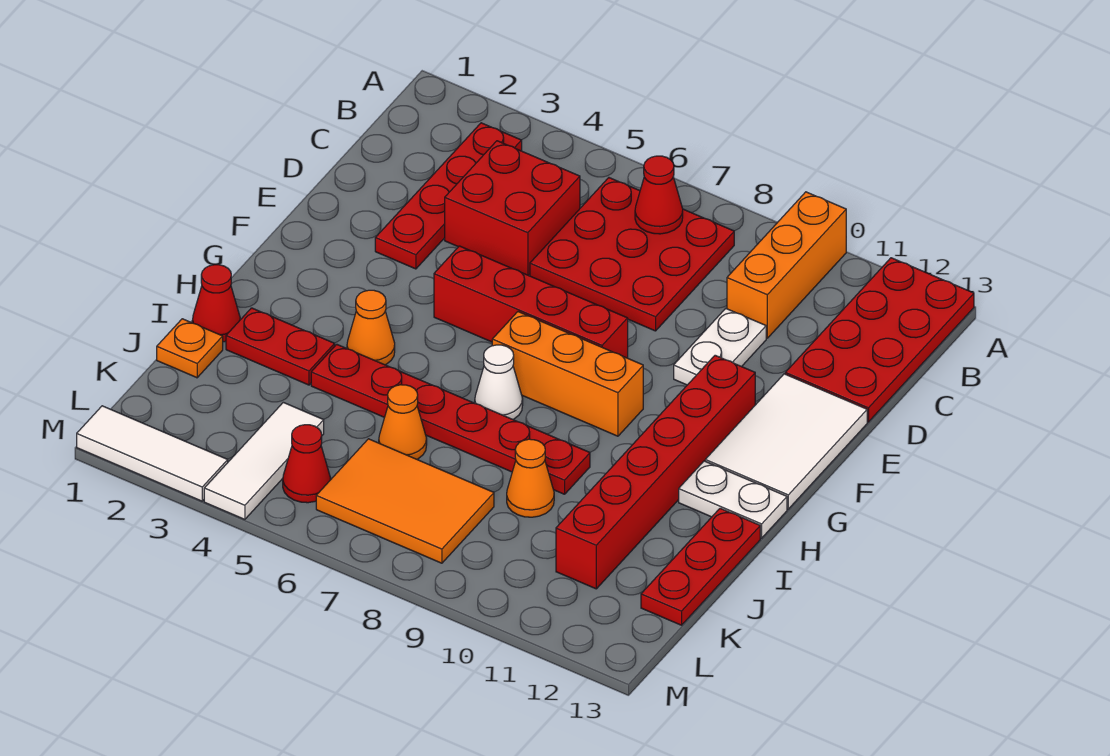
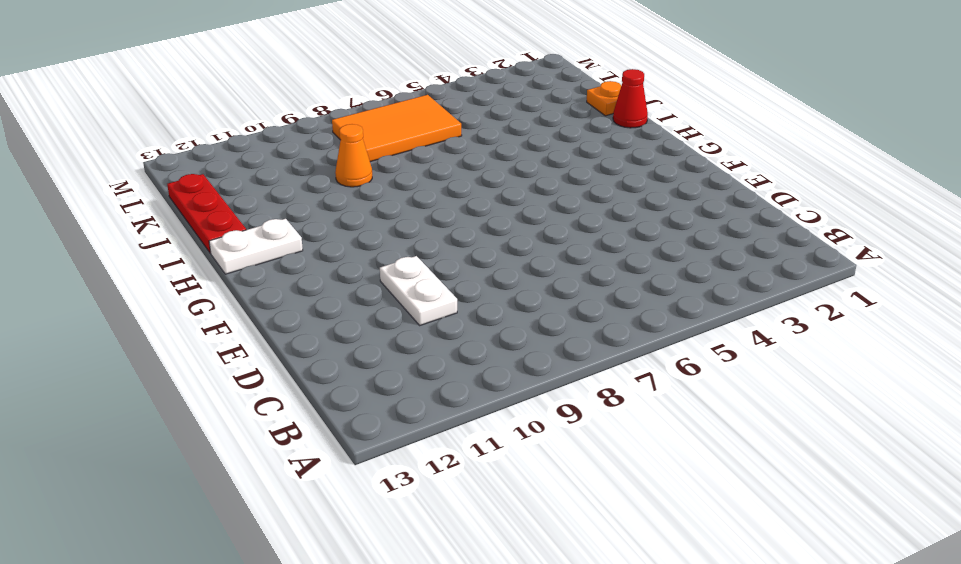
none -> orange brick A10:C10 level 1
none -> red plate A12:D13 level 1
none -> red plate B3:E3 level 1

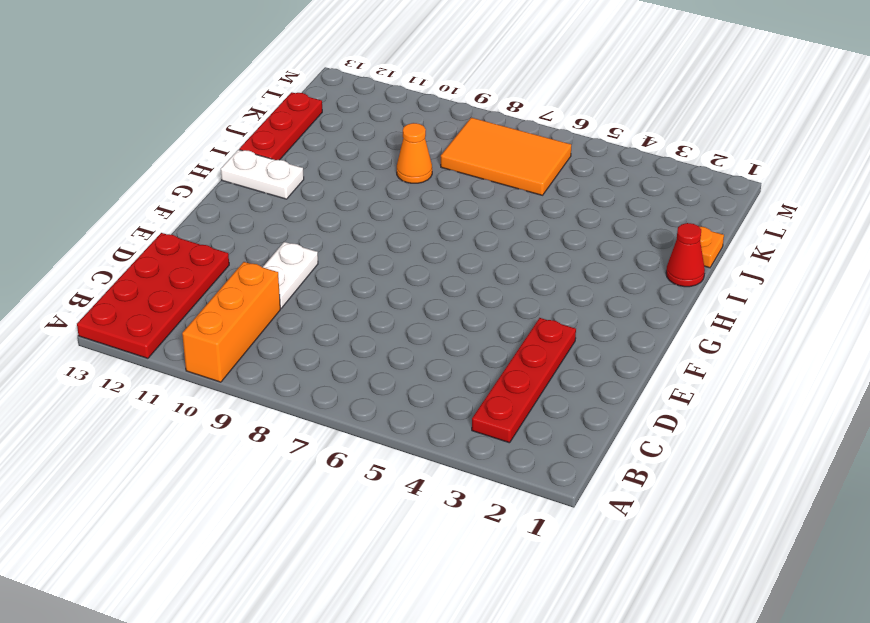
none -> red plate B6:D8 level 1
none -> red brick C4:D5 level 1
none -> white tile E12:G13 level 1

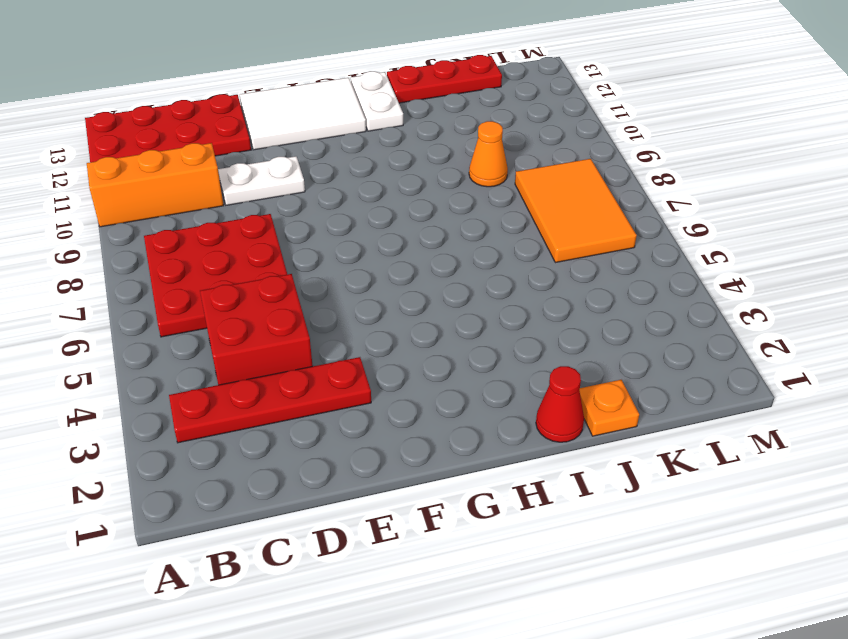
none -> red brick F5:F8 level 1
none -> red brick F11:K11 level 1
none -> orange brick G7:G9 level 1

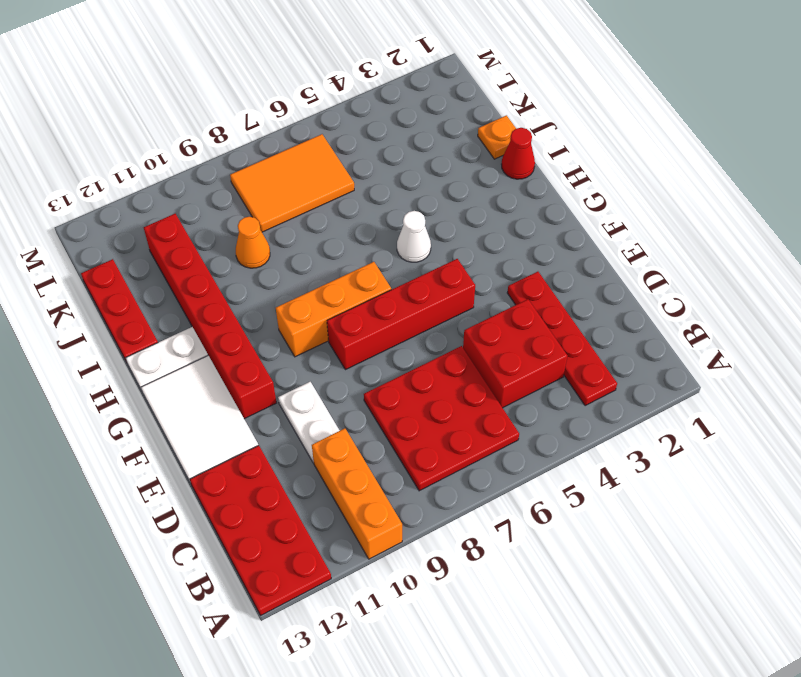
white cone H5 level 1 -> white cone H7 level 1
none -> orange cone H4 level 1
none -> red plate I2:I3 level 1
none -> red plate I4:I9 level 1

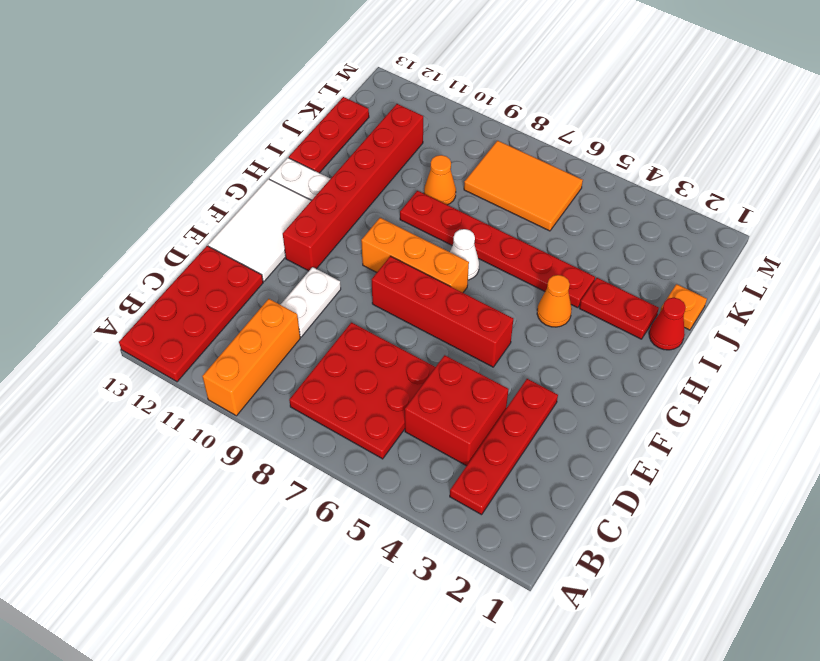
none -> orange cone J6 level 1
none -> white tile K4:M4 level 1
none -> red cone L5 level 1

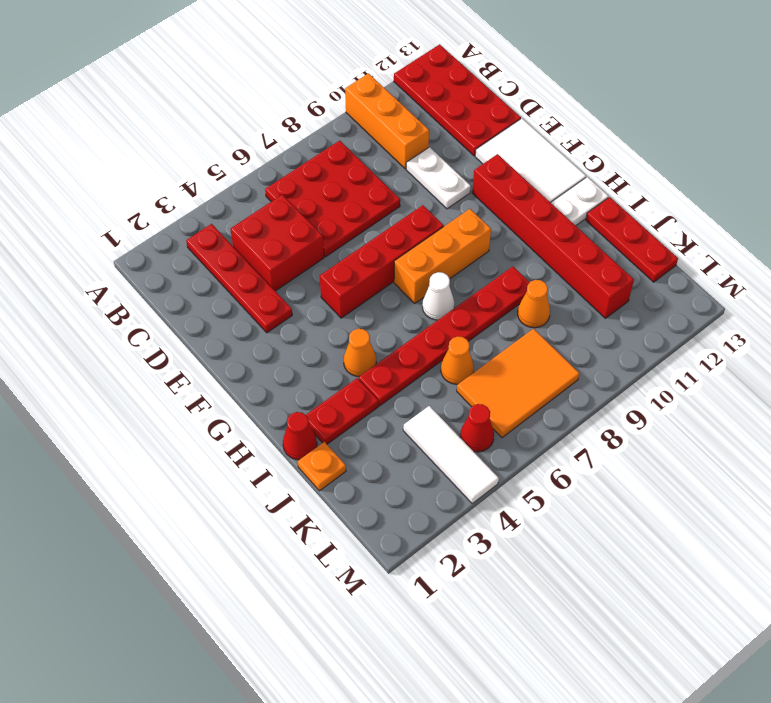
none -> white tile M1:M3 level 1
none -> red cone B7 level 2

